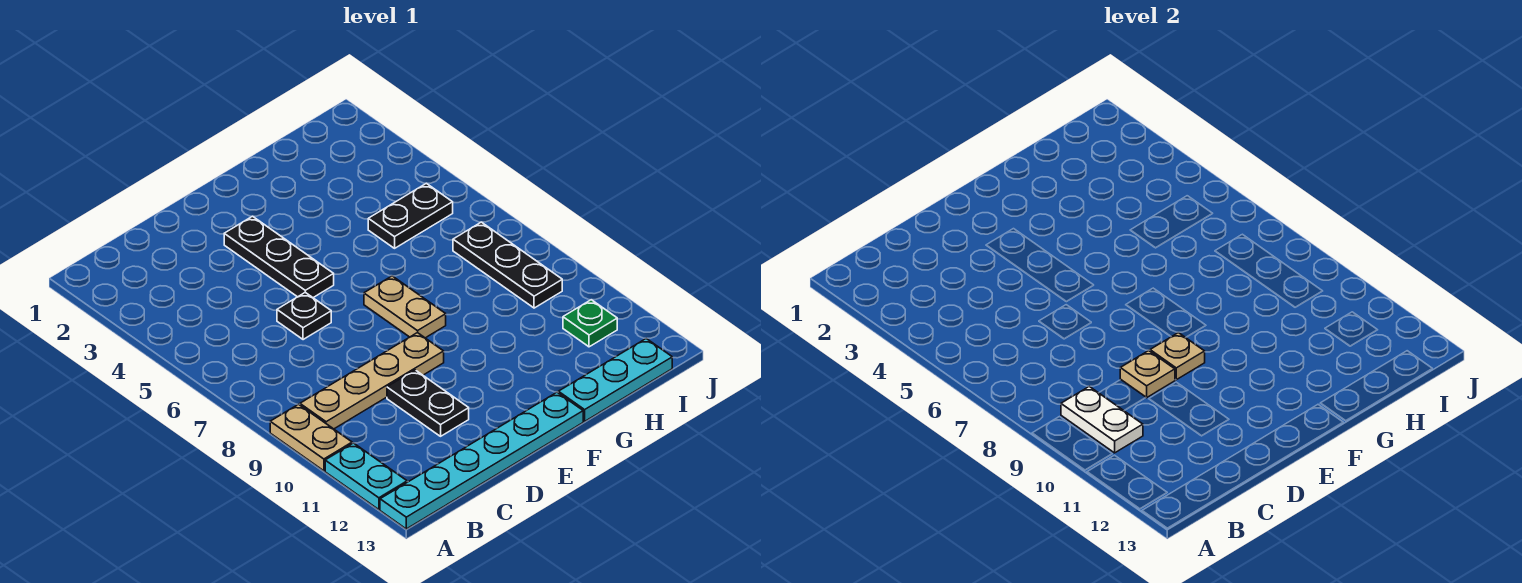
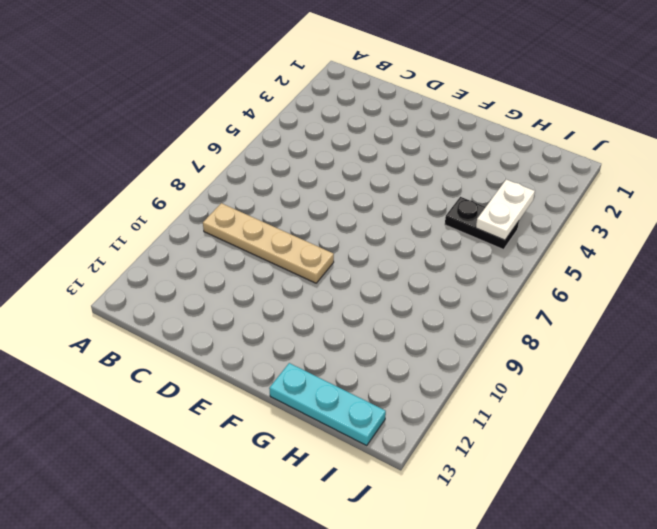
white plate I4:I5 level 2 -> white plate B9:B10 level 2
none -> tan plate A9:A10 level 1
none -> cyan plate A11:A12 level 1
none -> cyan plate A13:F13 level 1

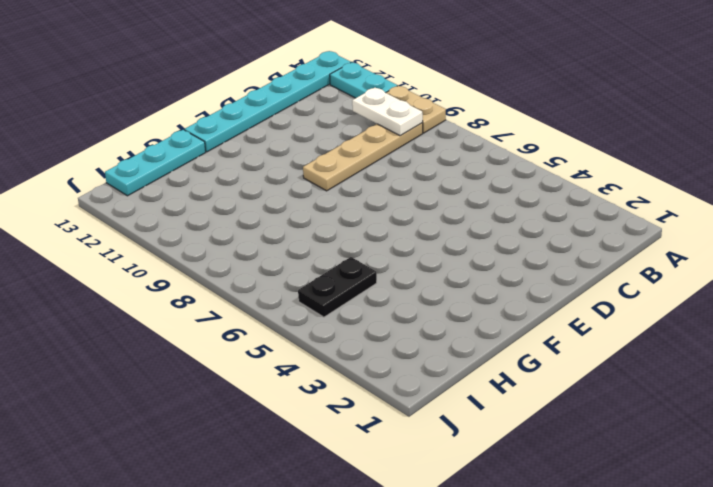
none -> black plate D6 level 1
none -> black plate D10:D11 level 1
none -> black plate E3:E5 level 1

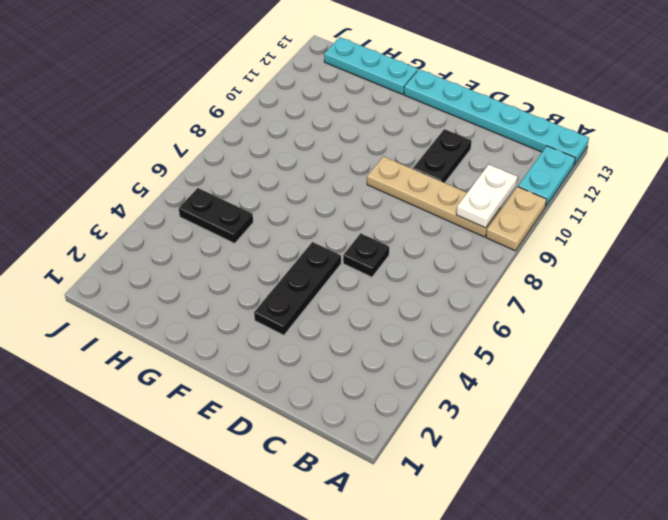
none -> tan plate F7:F8 level 1
none -> black plate I7:I9 level 1
none -> green plate I11 level 1

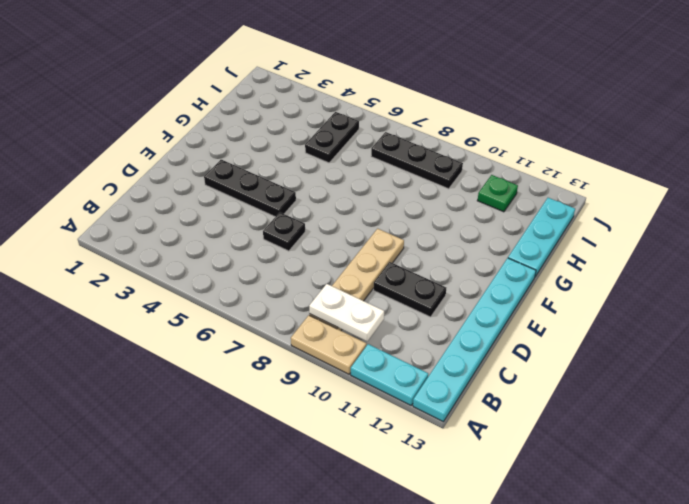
none -> tan plate F7:F8 level 1
none -> tan plate D9 level 2
none -> tan plate E9 level 2

